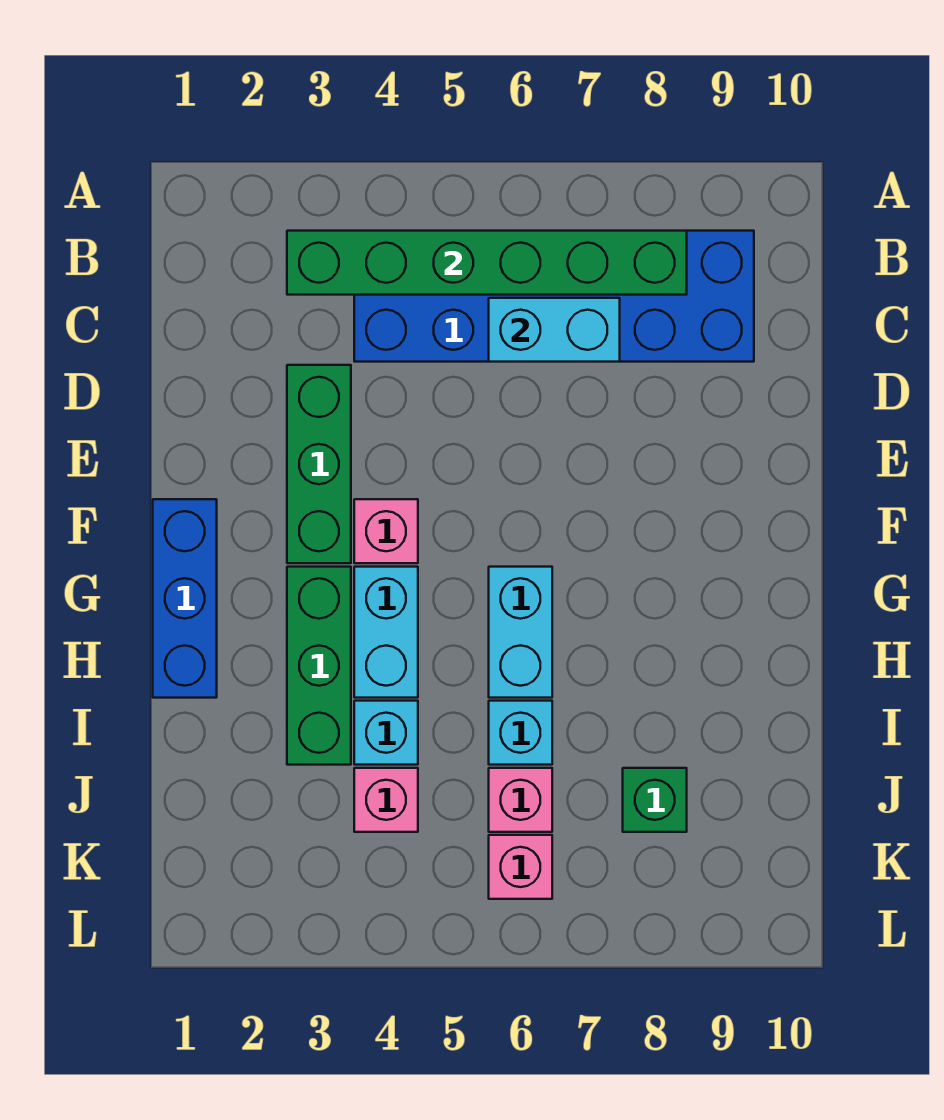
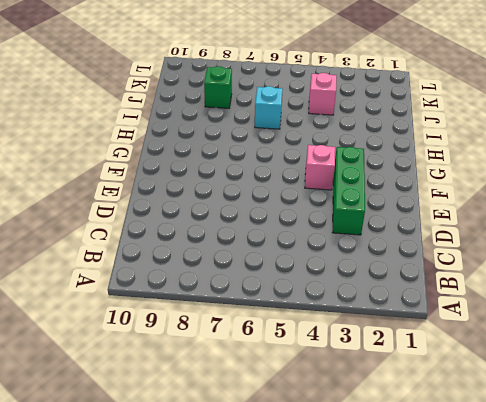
none -> blue brick B4:C9 level 1
none -> blue brick F1:H1 level 1
none -> green brick G3:I3 level 1

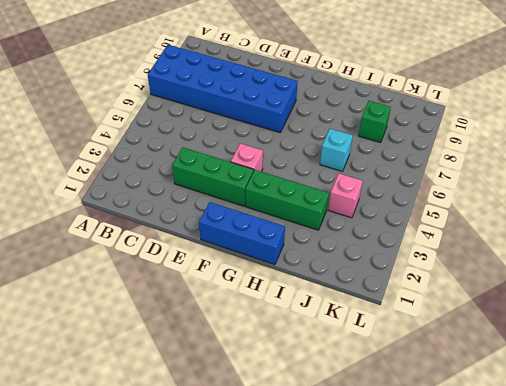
blue brick A7:F8 level 1 -> blue brick B4:C9 level 1
none -> cyan brick G4:H4 level 1
none -> cyan brick G6:H6 level 1
none -> cyan brick I4 level 1

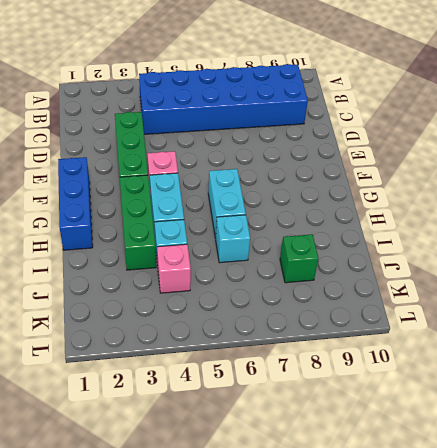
none -> pink brick J6 level 1
none -> pink brick K6 level 1
none -> green brick B3:B8 level 2

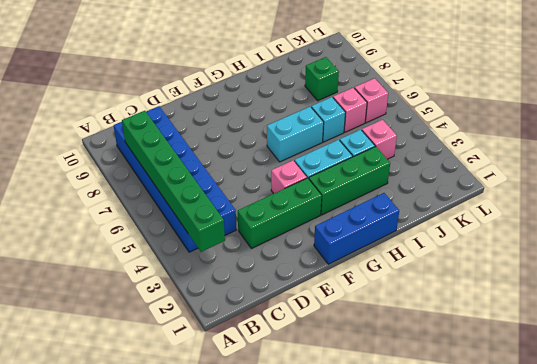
none -> cyan brick C6:C7 level 2

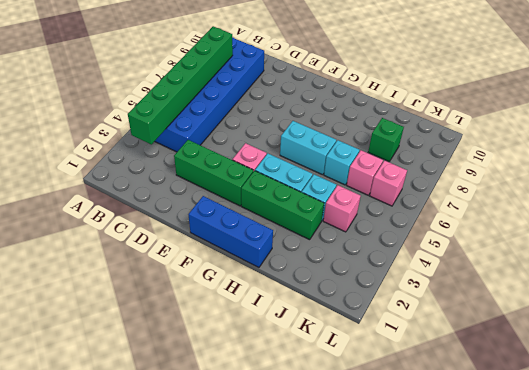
none -> cyan brick C6:C7 level 2

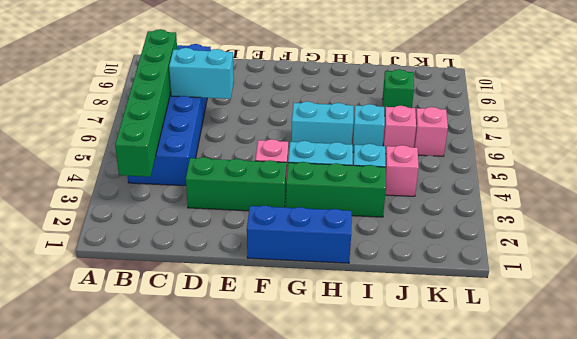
cyan brick C7:D7 level 2 -> cyan brick C6:C7 level 2

